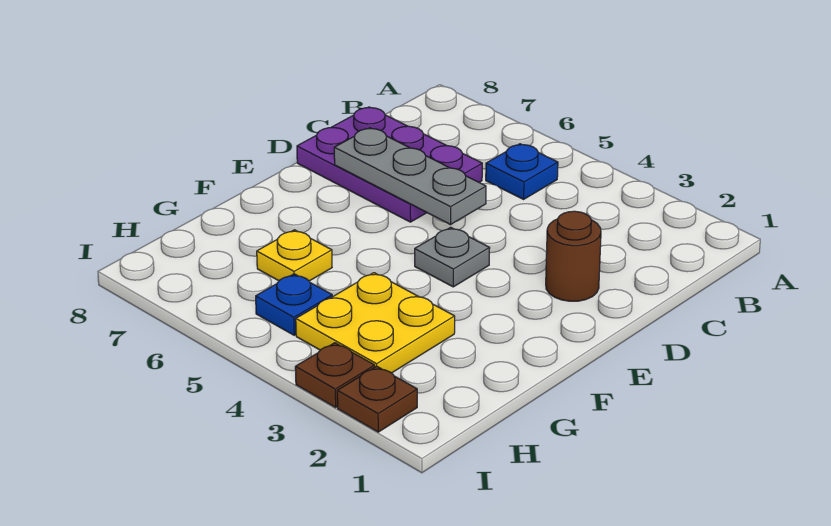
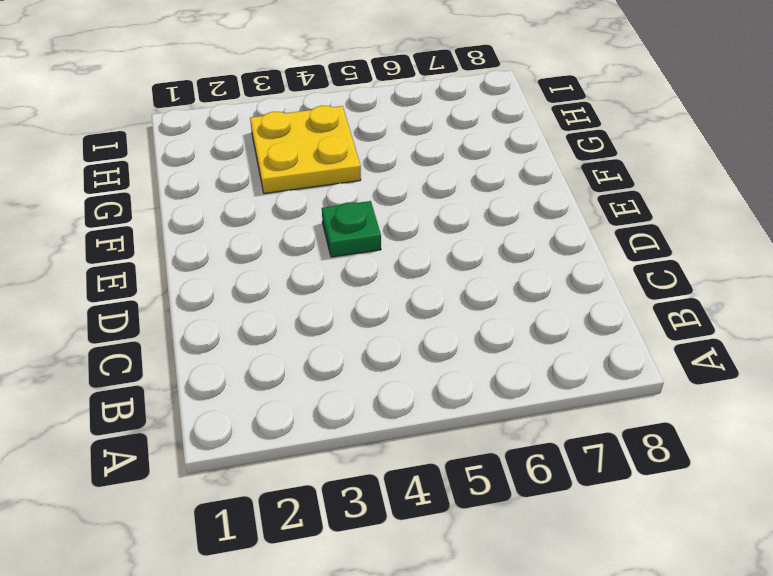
green plate E4 level 1 -> grey plate E4 level 1
none -> blue plate B5 level 1
none -> purple plate C6:D8 level 1

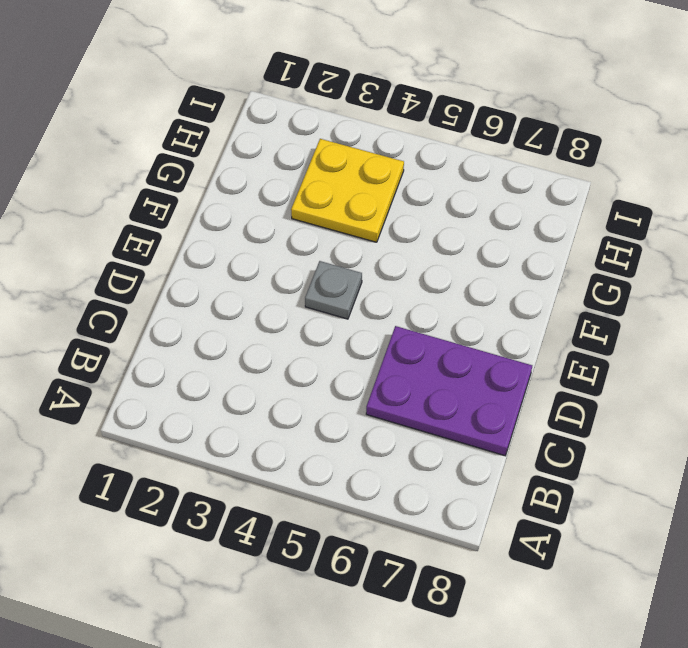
none -> blue plate B5 level 1
none -> brown round brick D2 level 1

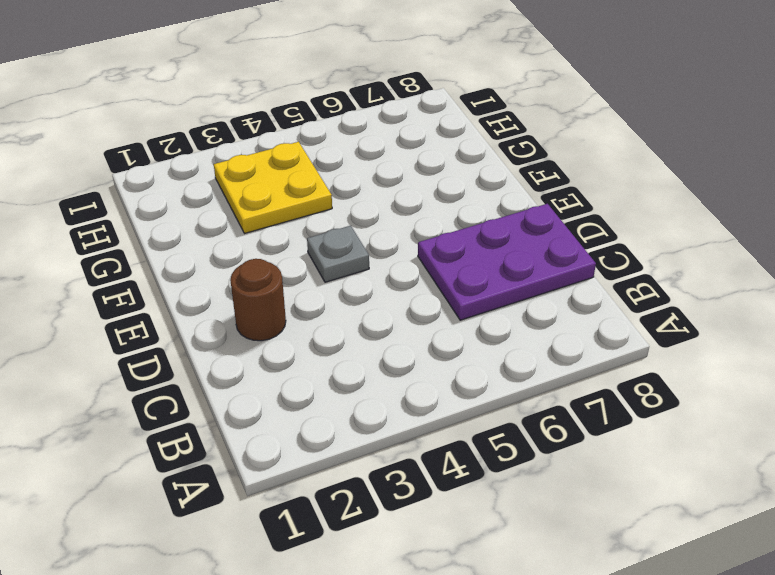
none -> blue plate B5 level 1
none -> yellow plate G6 level 1

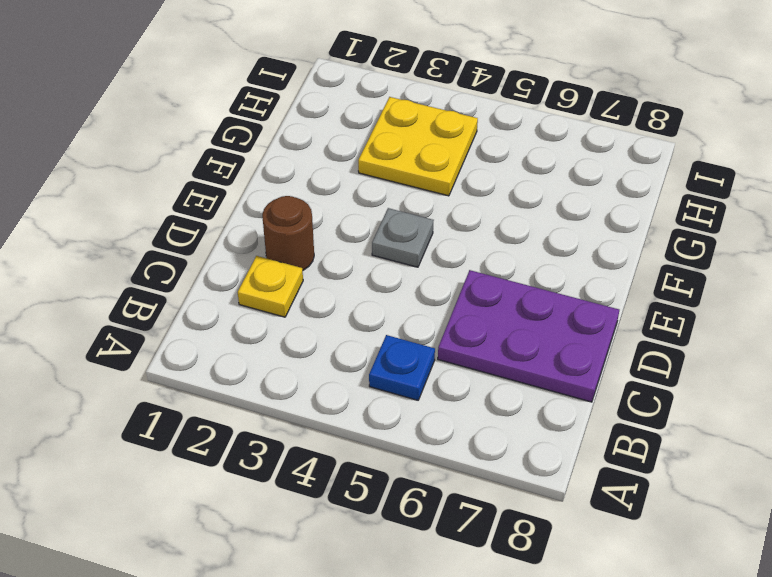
yellow plate C2 level 1 -> yellow plate G6 level 1
none -> blue plate H5 level 1
none -> brown plate I2 level 1

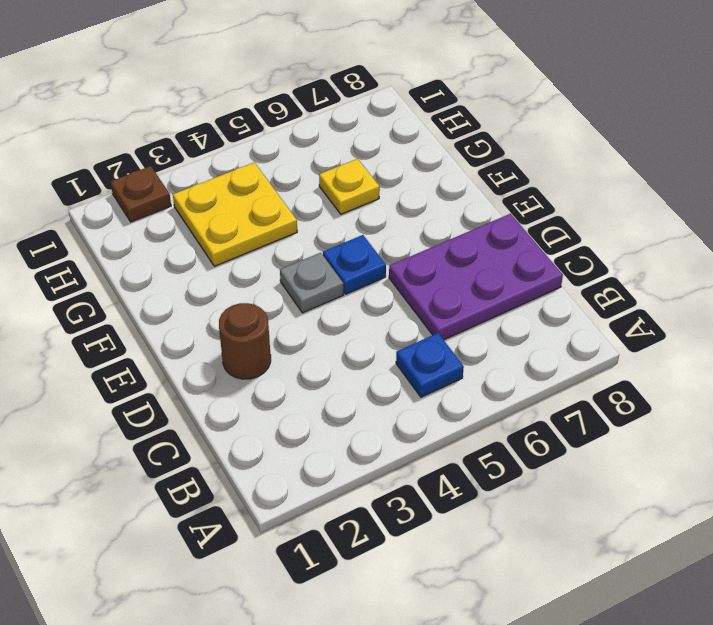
blue plate E5 level 1 -> blue plate H5 level 1
none -> brown plate I3 level 1
none -> grey plate D5:D7 level 2

